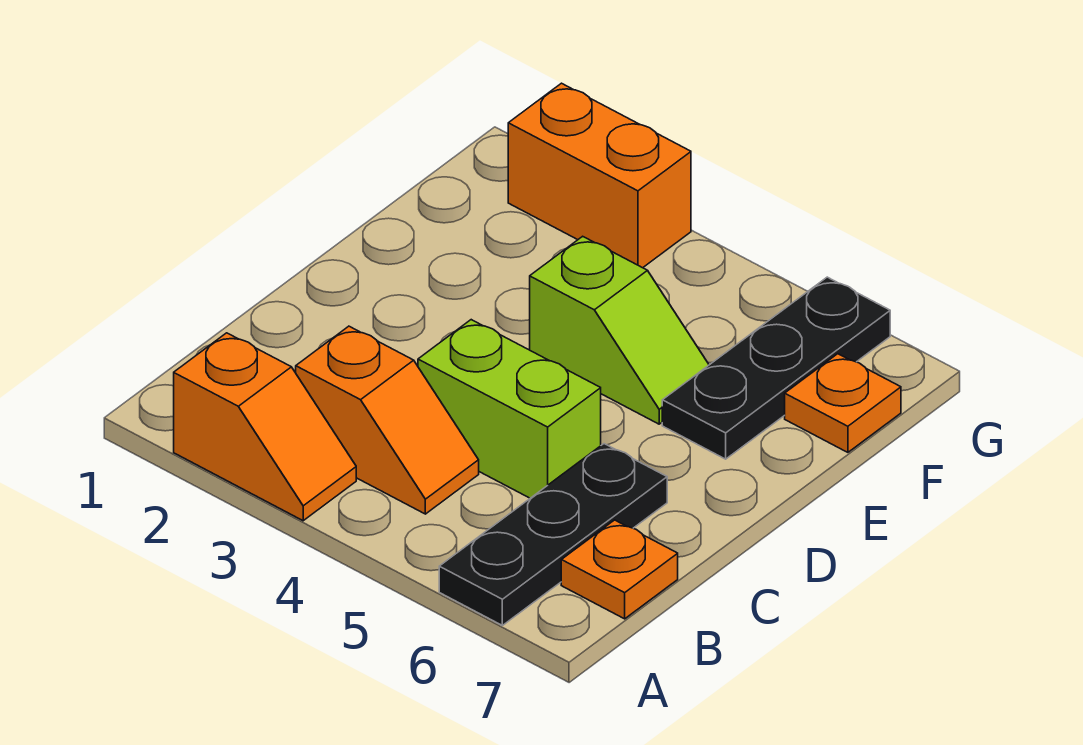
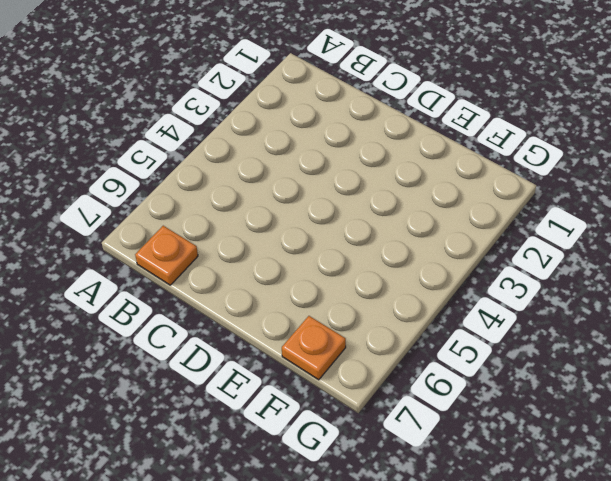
none -> orange slope A2:A3 level 1 top 2
none -> black plate A6:C6 level 1

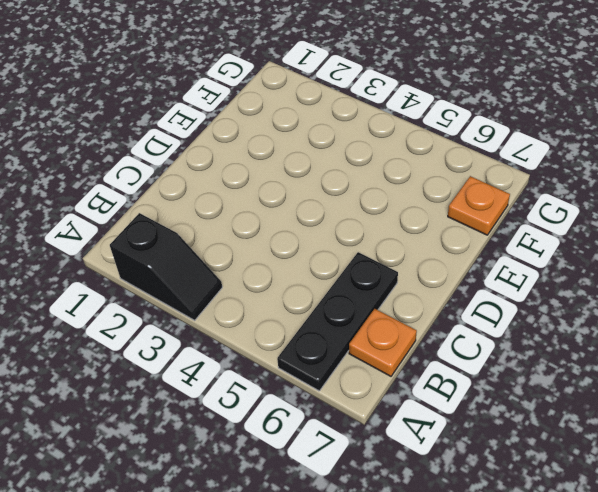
black slope A2:A3 level 1 top 2 -> orange slope A2:A3 level 1 top 2
none -> orange slope B3:B4 level 1 top 3
none -> lime brick C4:C5 level 1

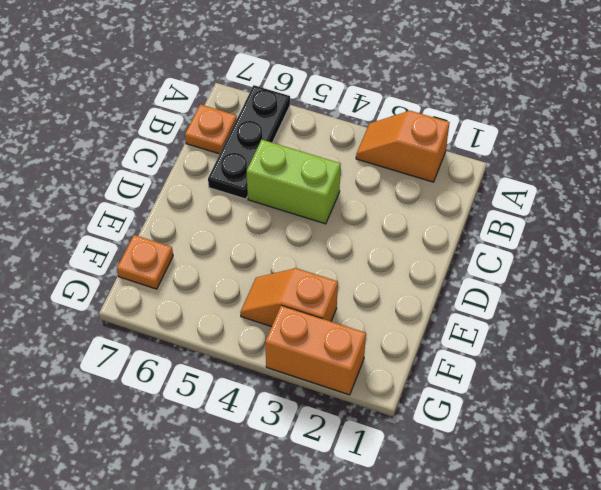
orange slope F3:F4 level 1 top 3 -> orange slope B3:B4 level 1 top 3
none -> lime slope E4:E5 level 1 top 4
none -> black plate E6:G6 level 1

